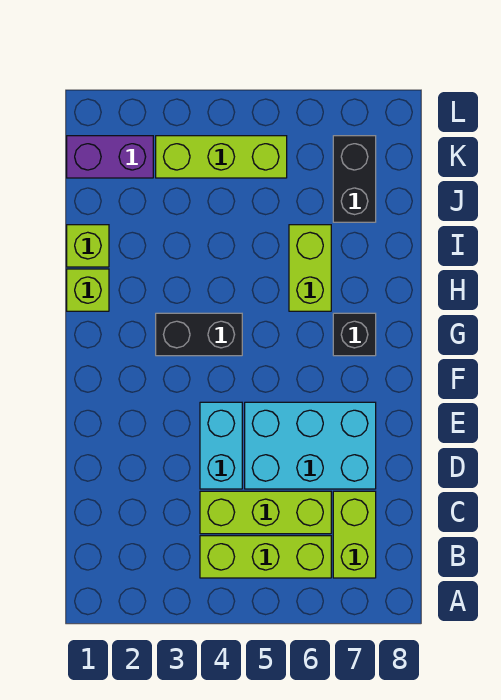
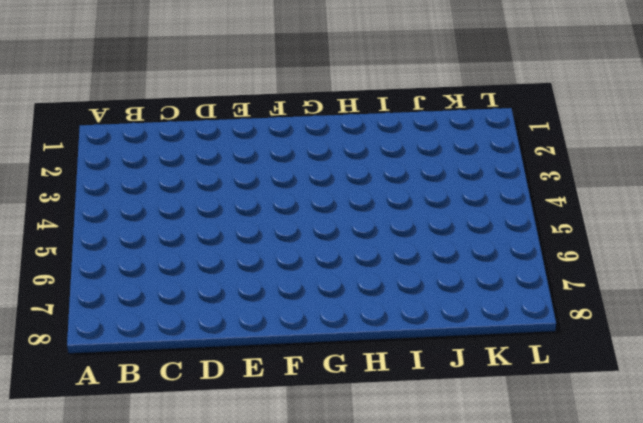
none -> lime brick B4:B6 level 1
none -> lime brick B7:C7 level 1
none -> lime brick C4:C6 level 1

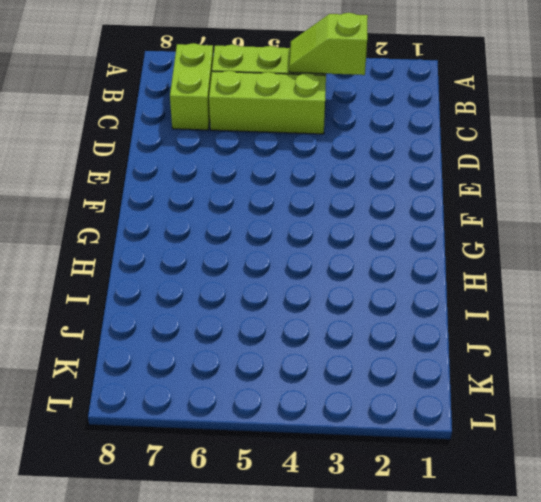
lime slope B3:B4 level 2 top 3 -> none
none -> cyan brick D4:E4 level 1
none -> cyan brick D5:E7 level 1
none -> black brick G3:G4 level 1

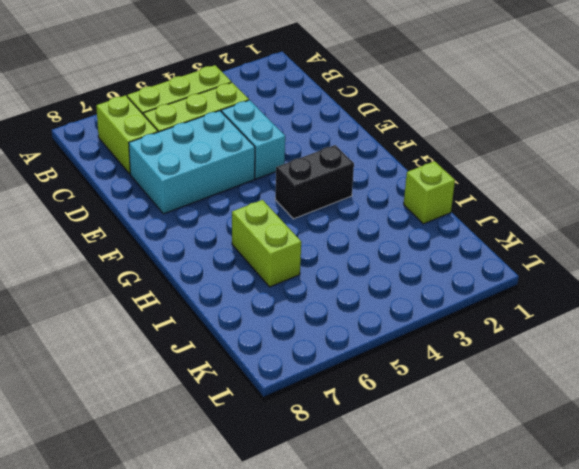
none -> black brick G7 level 1
none -> lime brick H1 level 1
none -> black brick J7:K7 level 1

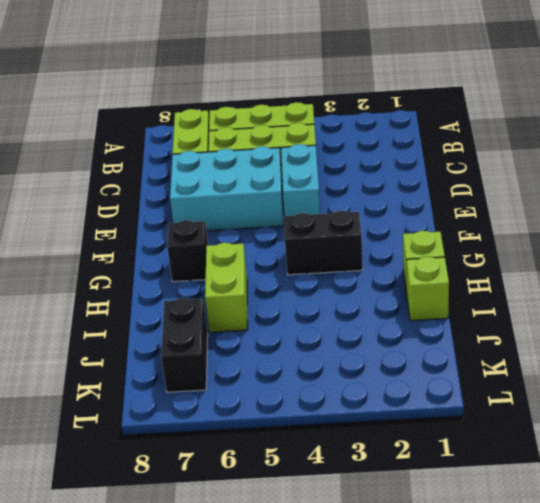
none -> purple brick K1:K2 level 1
none -> lime brick K3:K5 level 1

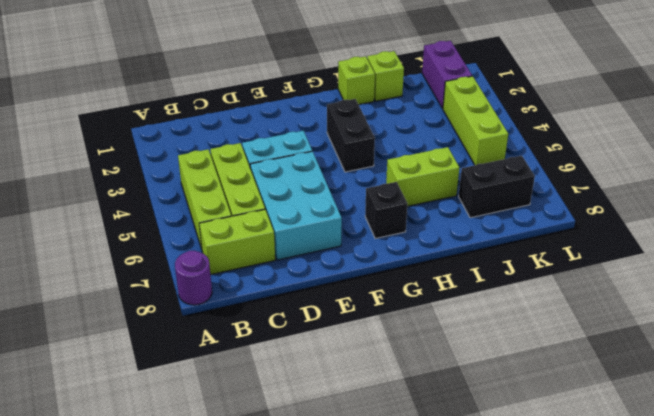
purple round brick A8 level 1 -> none

